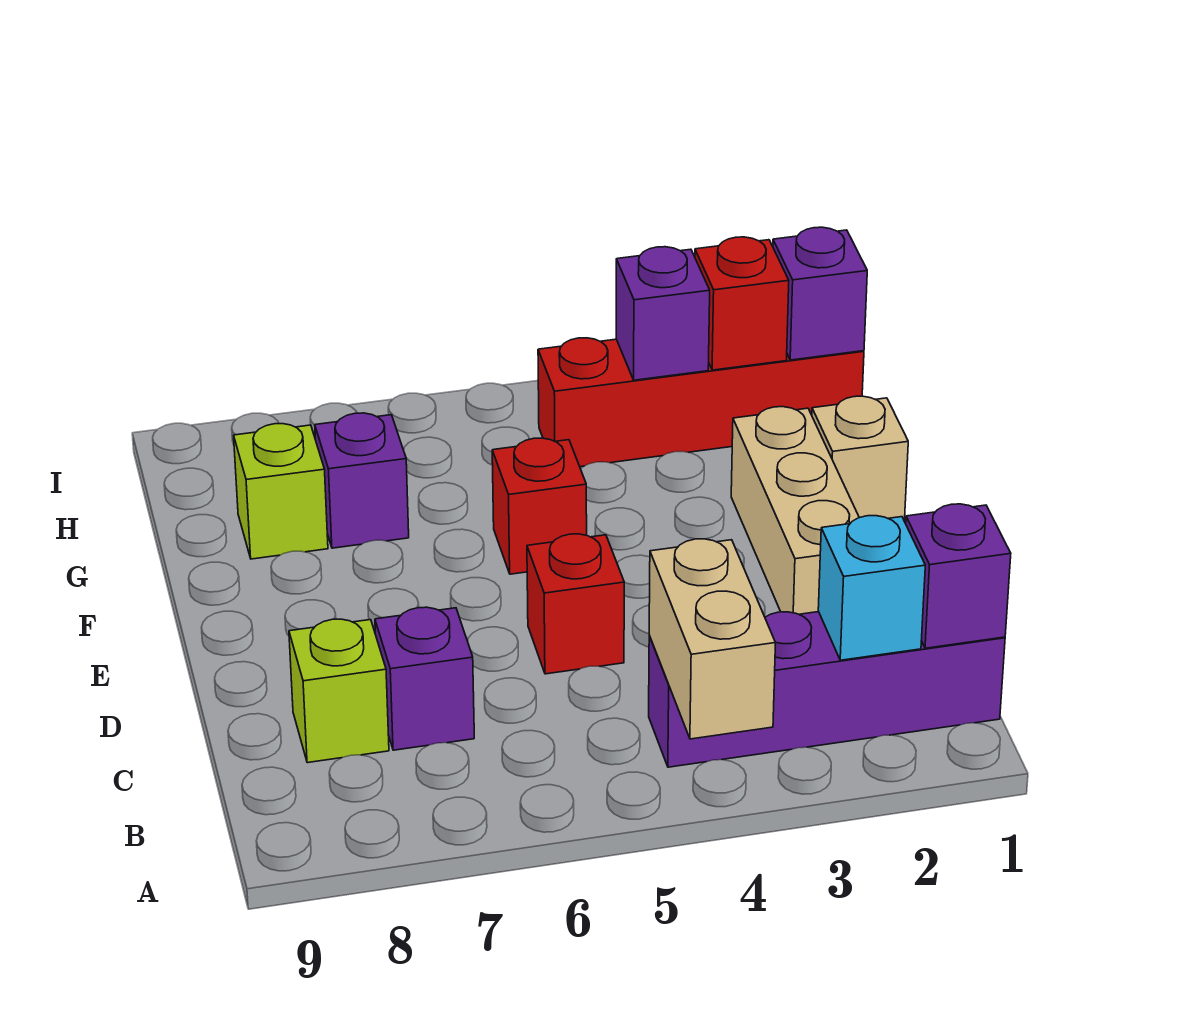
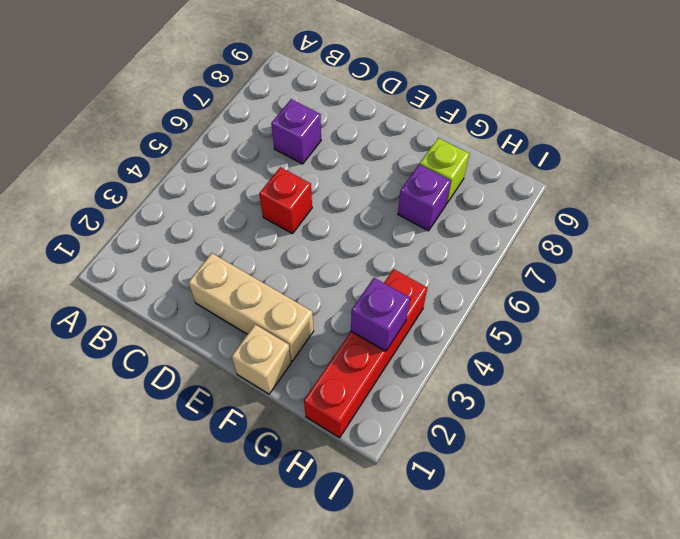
none -> purple brick B1:B4 level 1
none -> lime brick C8 level 1
none -> red brick F5 level 1

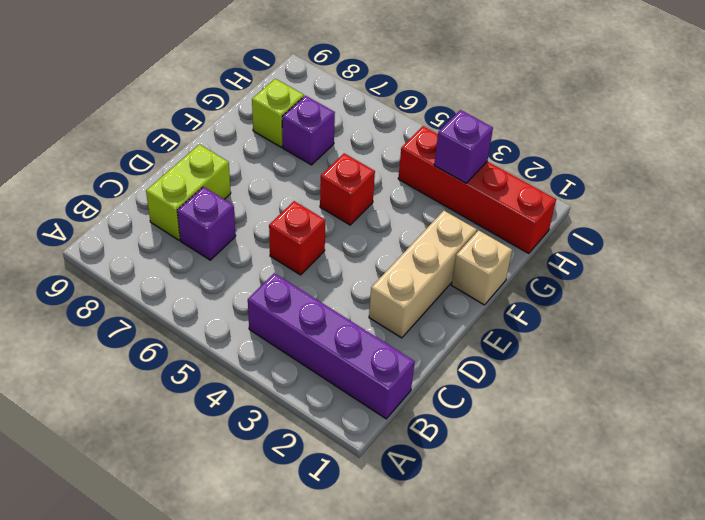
lime brick C8:D8 level 1 -> lime brick C8 level 1
none -> tan brick A4:B4 level 2
none -> purple brick B1 level 2
none -> cyan brick B2 level 2

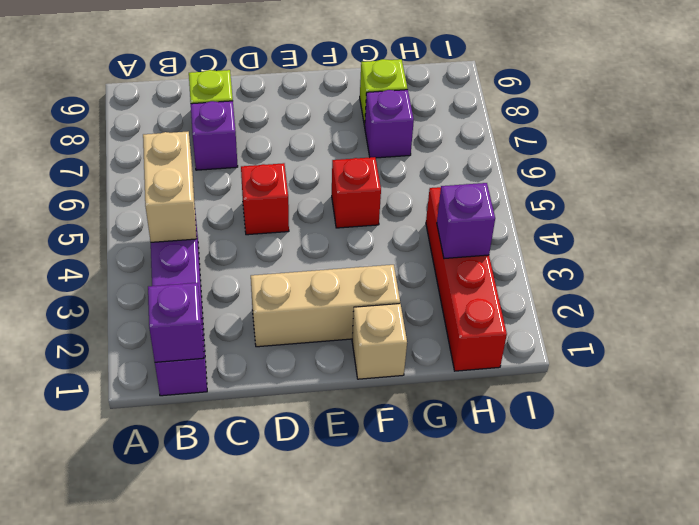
tan brick B4:B5 level 2 -> tan brick A4:B4 level 2
none -> cyan brick B2 level 2
none -> purple brick H1 level 2
none -> red brick H2 level 2

